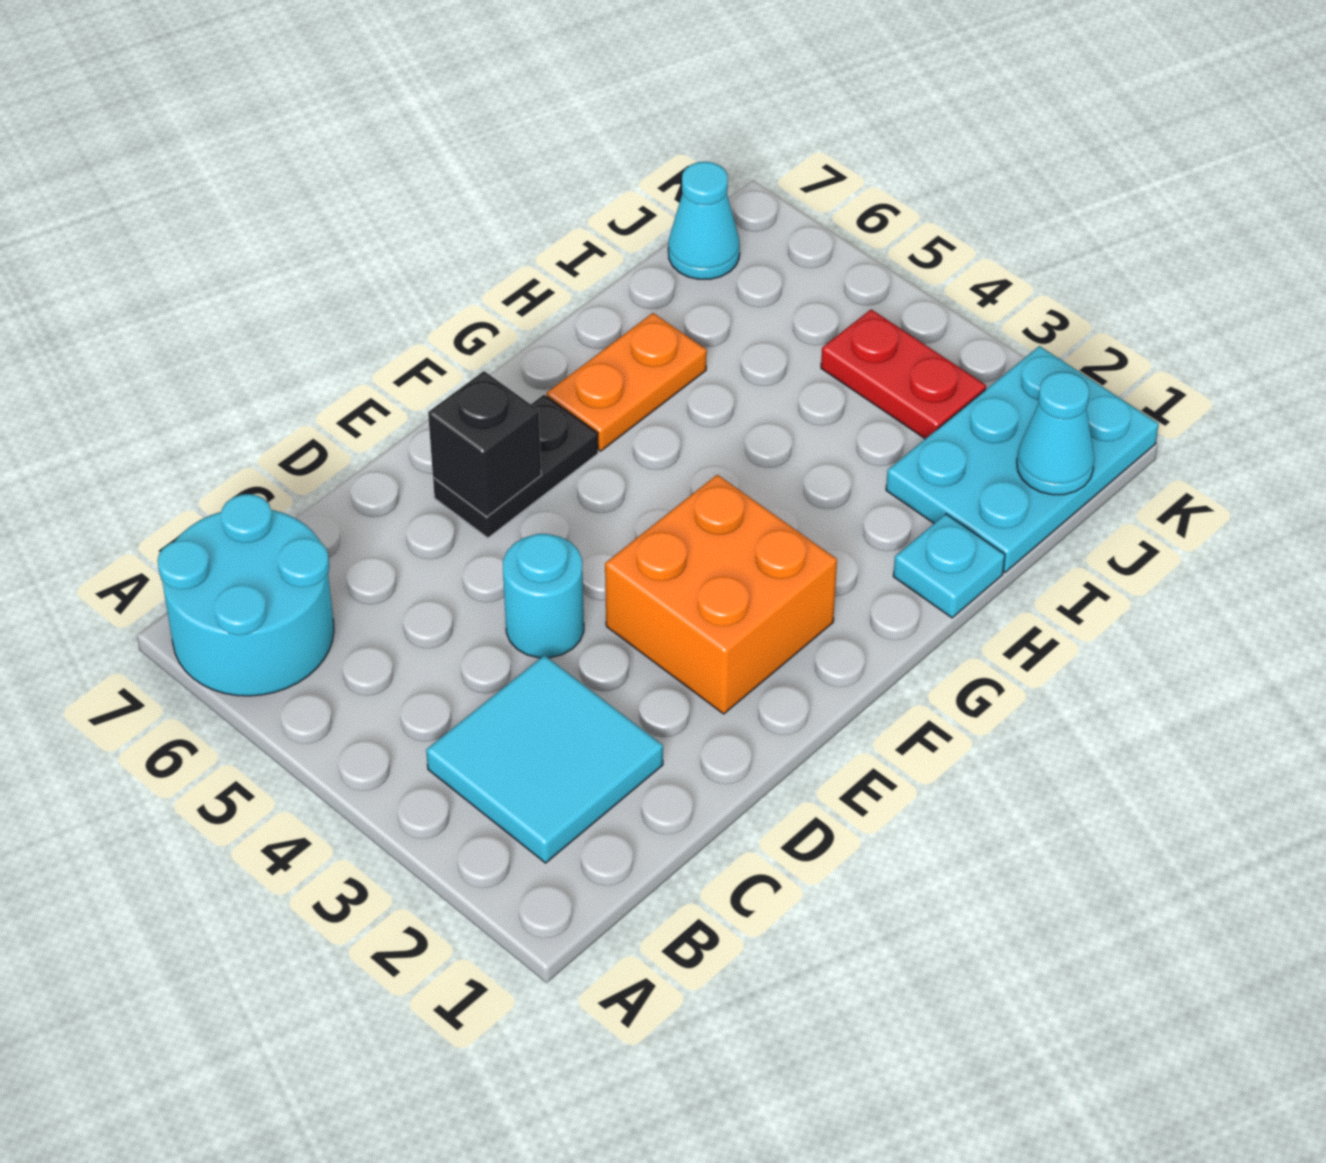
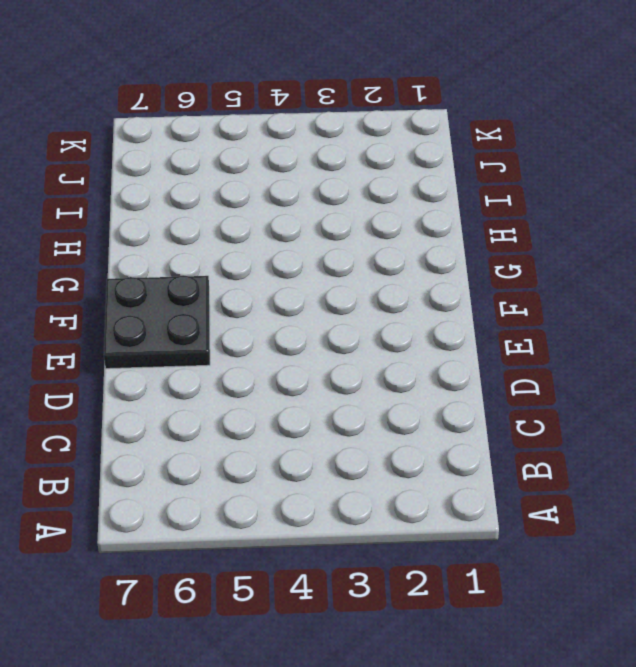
black plate E6:F7 level 1 -> black plate E6:F6 level 1
none -> cyan round brick A6:B7 level 1
none -> cyan tile B2:C3 level 1
none -> cyan round brick D4 level 1

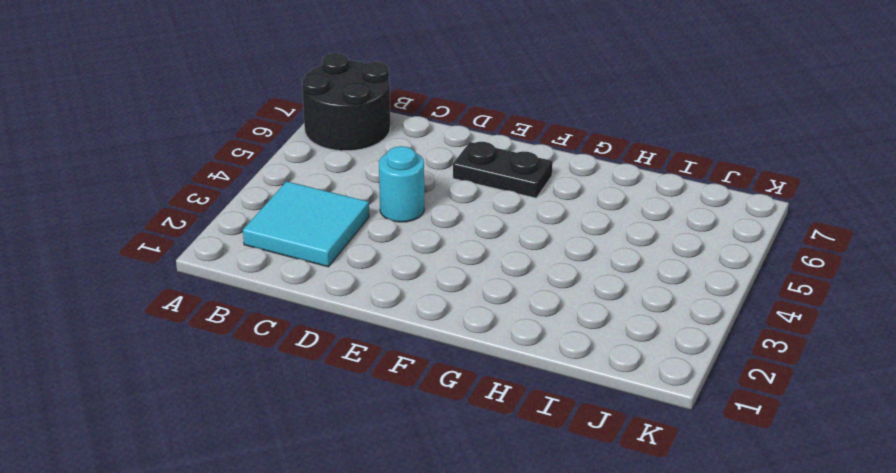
black round brick A6:B7 level 1 -> cyan round brick A6:B7 level 1
none -> orange brick E2:F3 level 1
none -> orange plate G6:H6 level 1
none -> cyan plate H1 level 1

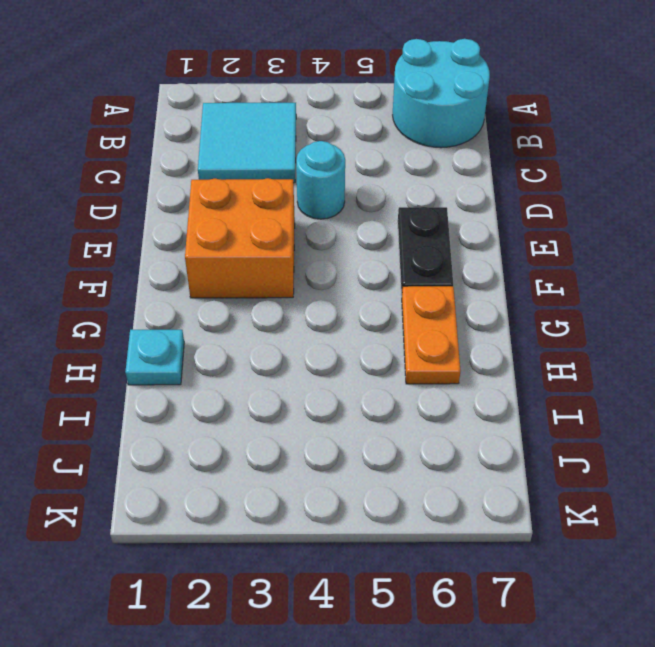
none -> cyan plate I1:K2 level 1
none -> red plate J3:J4 level 1
none -> cyan cone J7 level 1

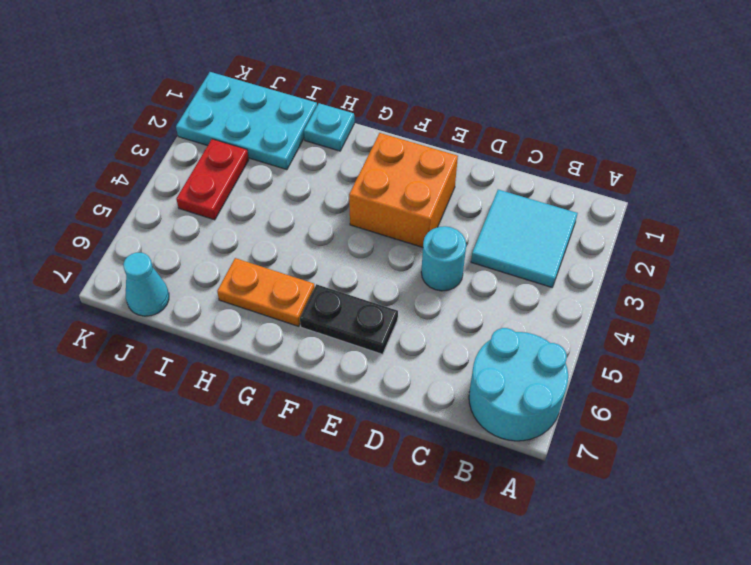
none -> black brick E6 level 2
none -> cyan cone J1 level 2

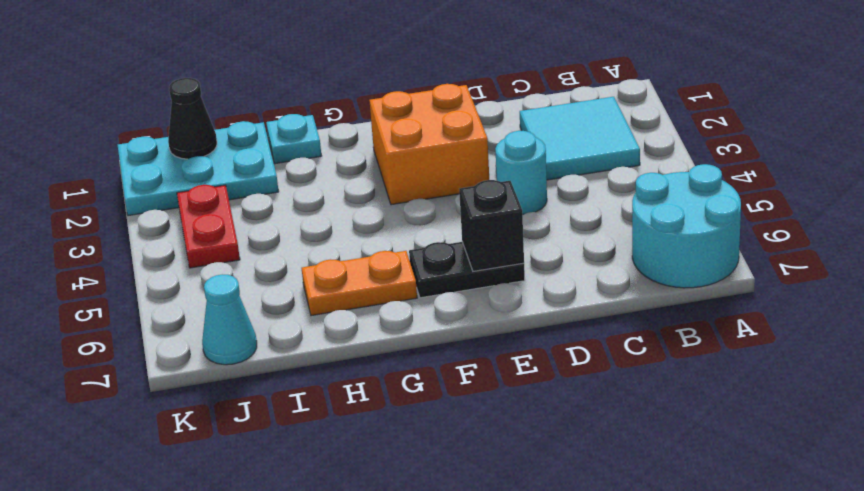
black cone J1 level 2 -> cyan cone J1 level 2

